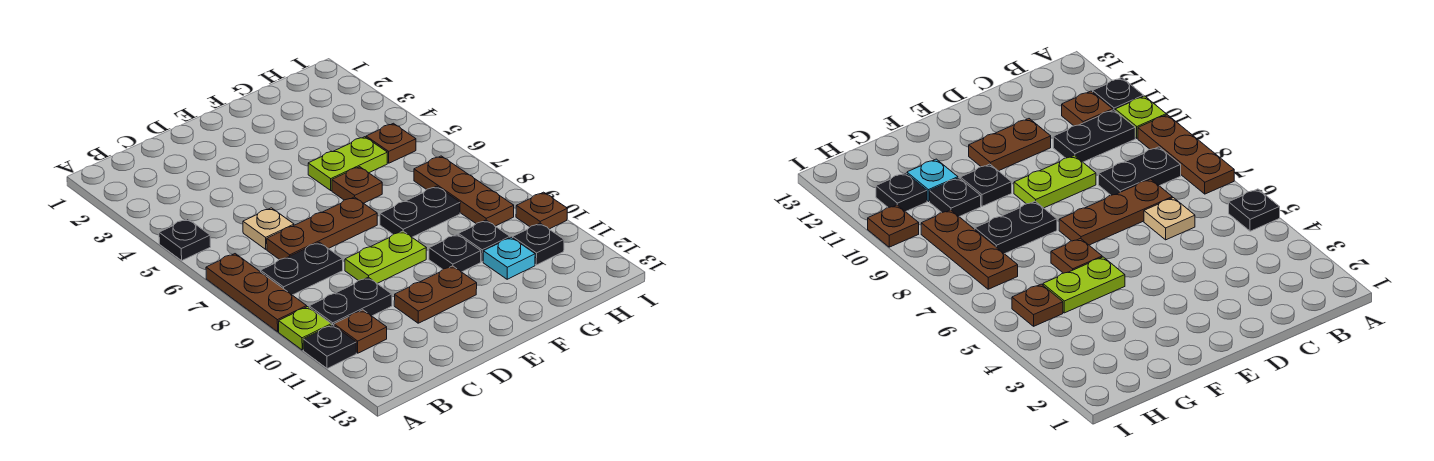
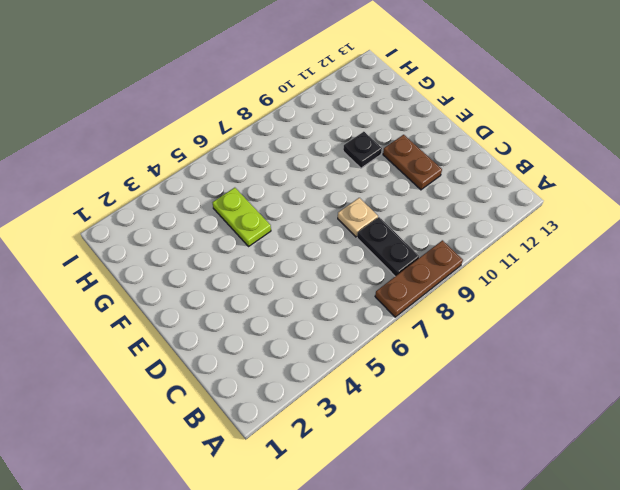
tan plate D8 level 1 -> tan plate C6 level 1
none -> black plate A5 level 1
none -> lime plate A10 level 1
none -> black plate A11 level 1

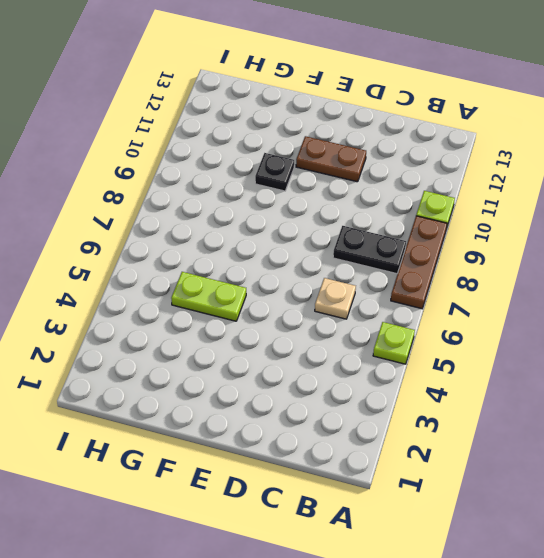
lime plate A5 level 1 -> black plate A5 level 1
none -> black plate A11 level 1
none -> black plate B10:C10 level 1
none -> brown plate B11 level 1

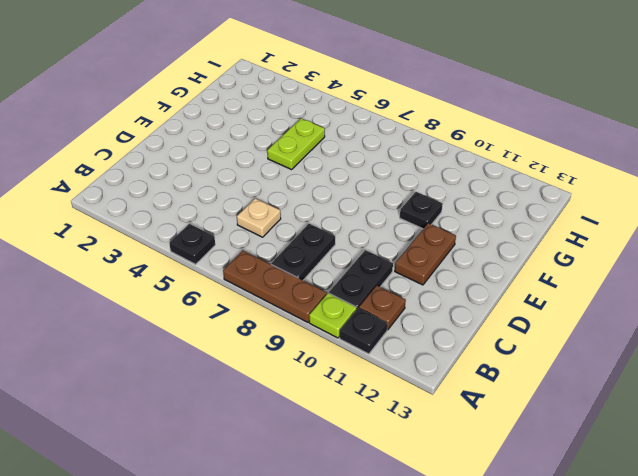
none -> brown plate C7:E7 level 1
none -> lime plate D9:E9 level 1
none -> brown plate F6 level 1

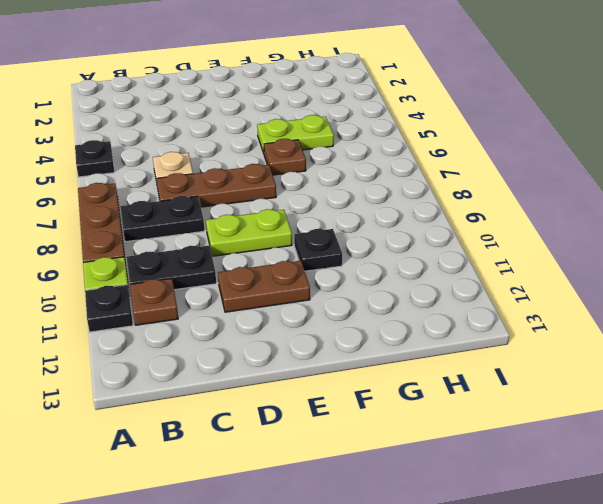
none -> black plate F8:G8 level 1
none -> black plate G10 level 1
none -> cyan plate G11 level 1

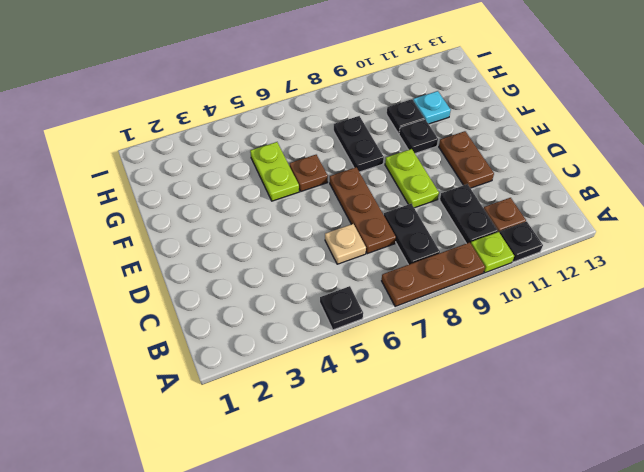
none -> brown plate H5 level 1
none -> brown plate H7:H9 level 1
none -> black plate H11 level 1

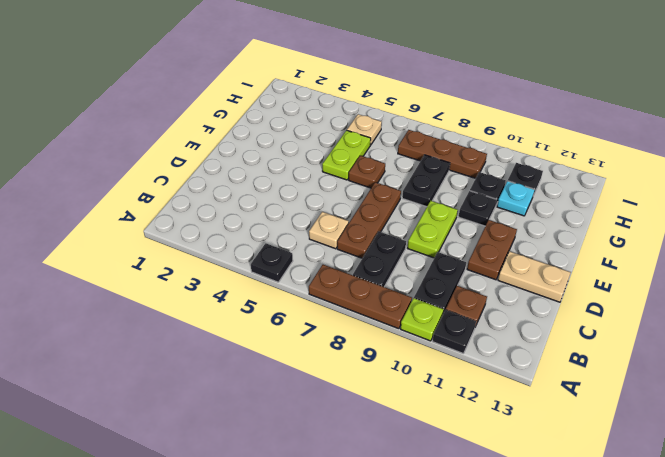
tan plate D12:D13 level 1 -> none
tan plate H5 level 1 -> brown plate H5 level 1
none -> brown plate I10 level 1

